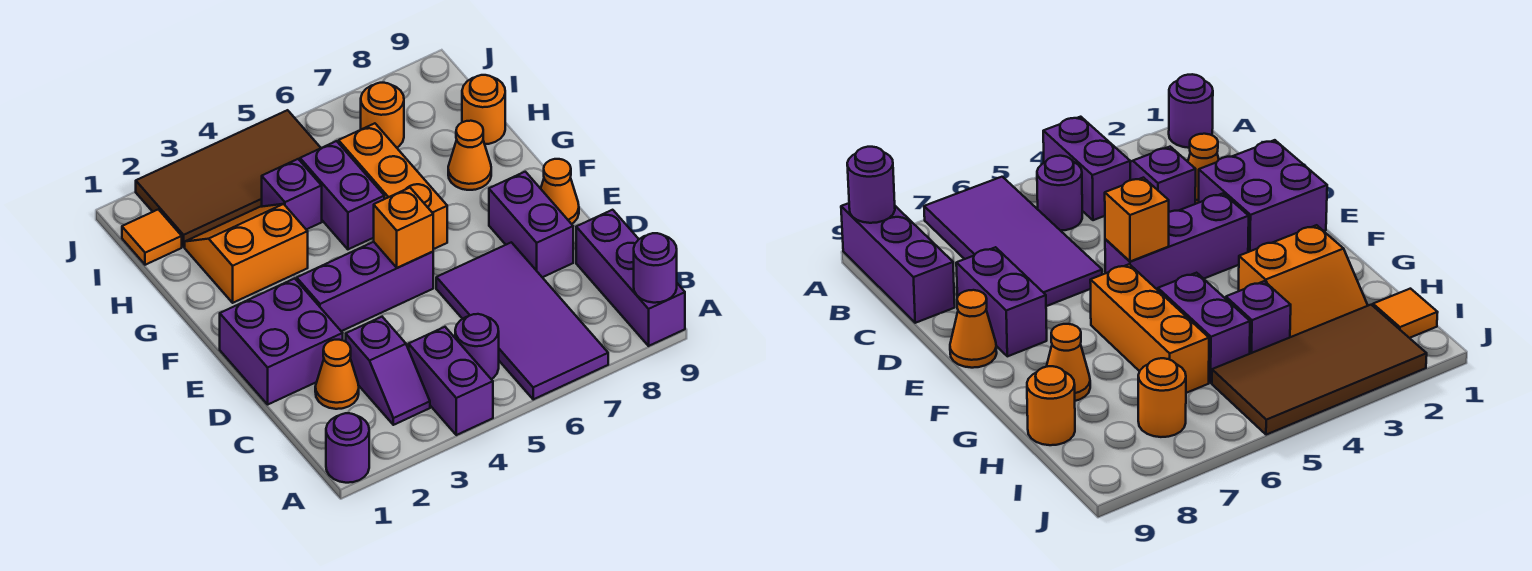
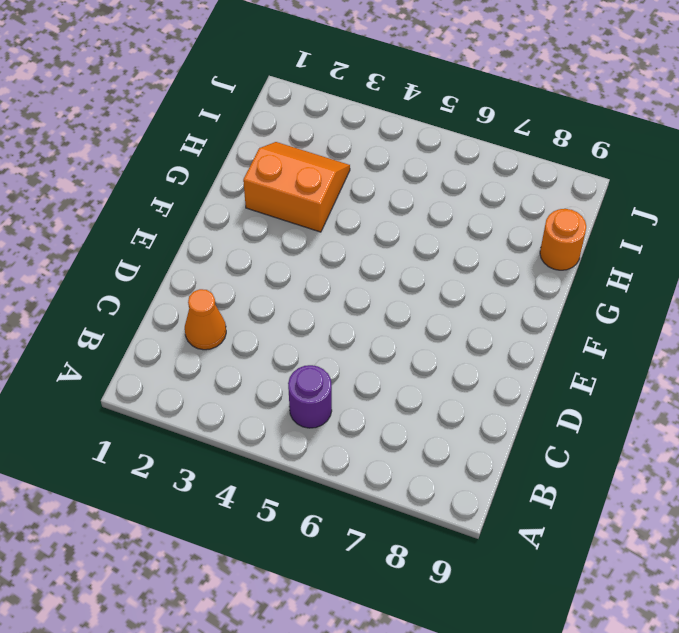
none -> purple round brick A1 level 1
none -> purple brick A4:B4 level 1
none -> purple tile A6:D7 level 1

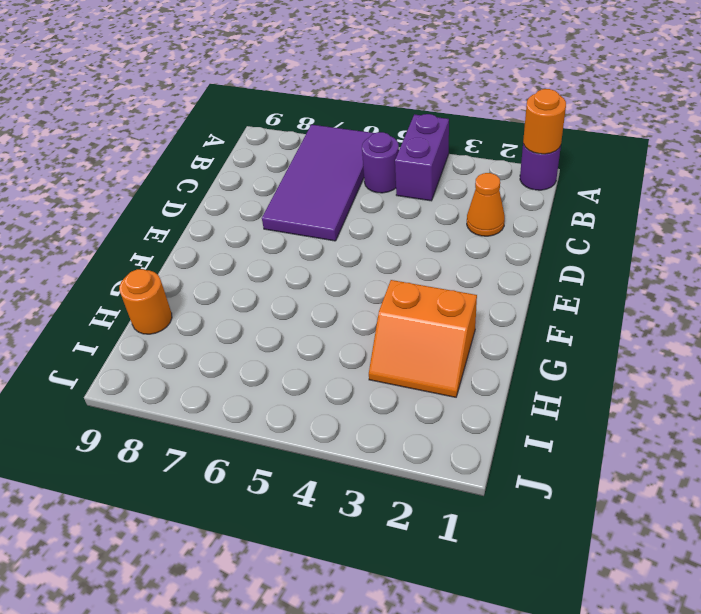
orange round brick A1 level 2 -> orange round brick I7 level 1
none -> purple brick A9:C9 level 1
none -> purple slope B3:C3 level 1 top C
none -> purple brick D1:E2 level 1

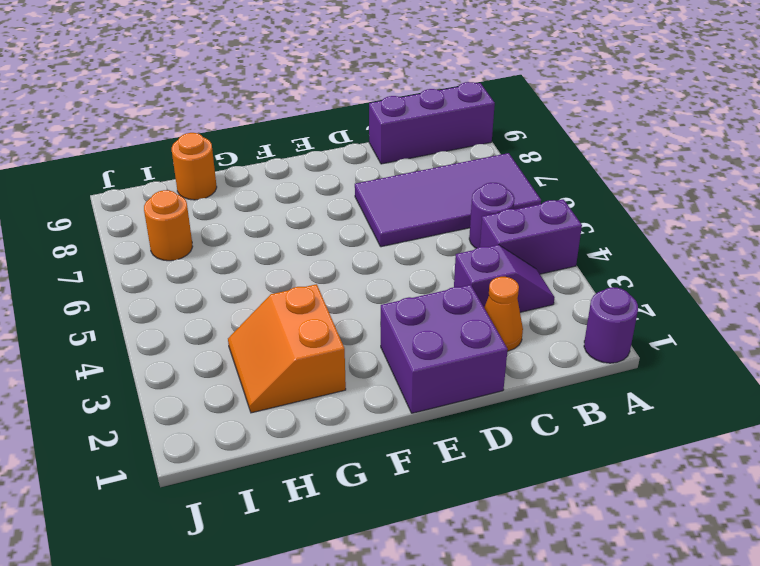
none -> purple brick D8:E8 level 1
none -> purple brick E3:E5 level 1
none -> orange cone E9 level 1

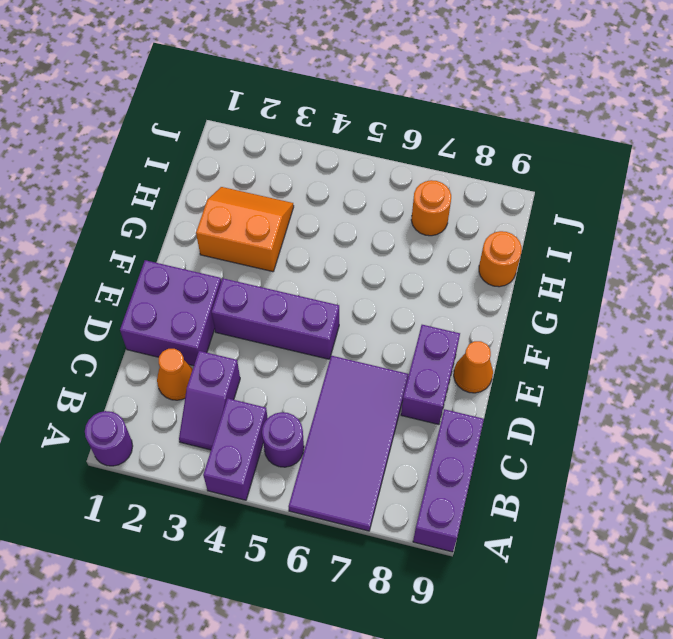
none -> orange brick F6:H6 level 1
none -> purple brick G5:H5 level 1
none -> orange cone G8 level 1

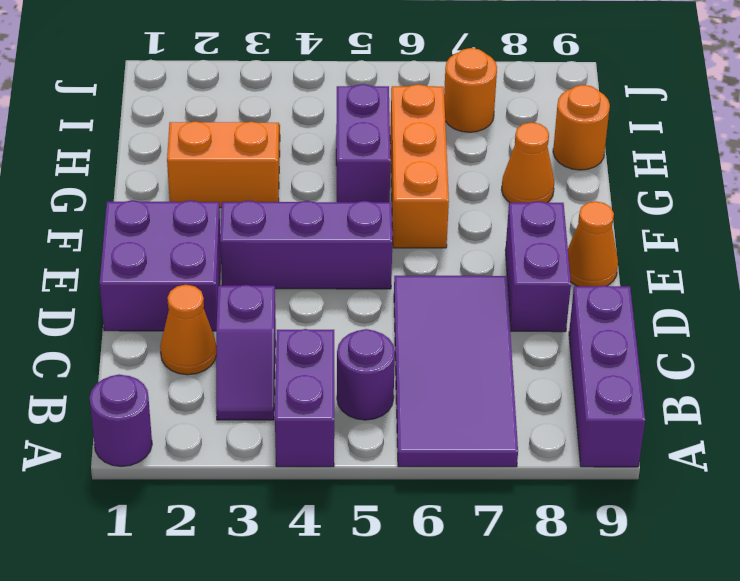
none -> purple brick H4 level 1
none -> orange tile I1 level 1
none -> brown tile I2:J5 level 1

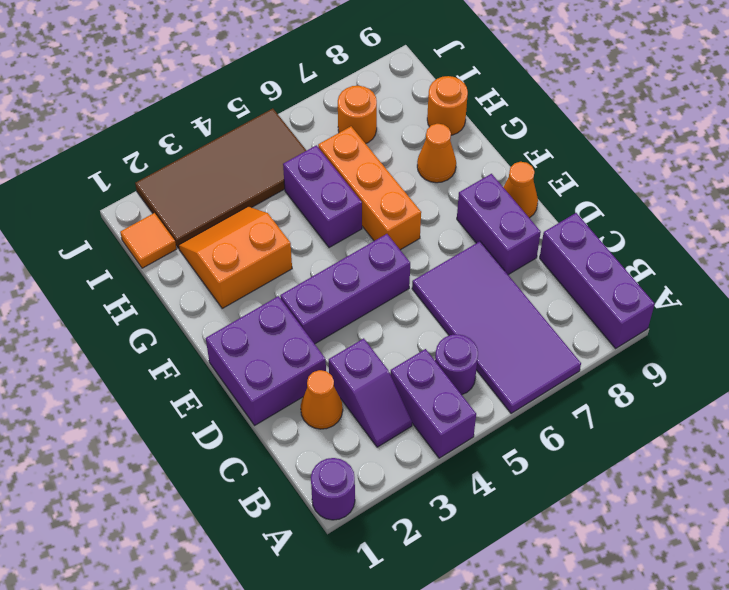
none -> purple brick H4 level 1
none -> purple round brick A9 level 2
none -> orange brick E5 level 2

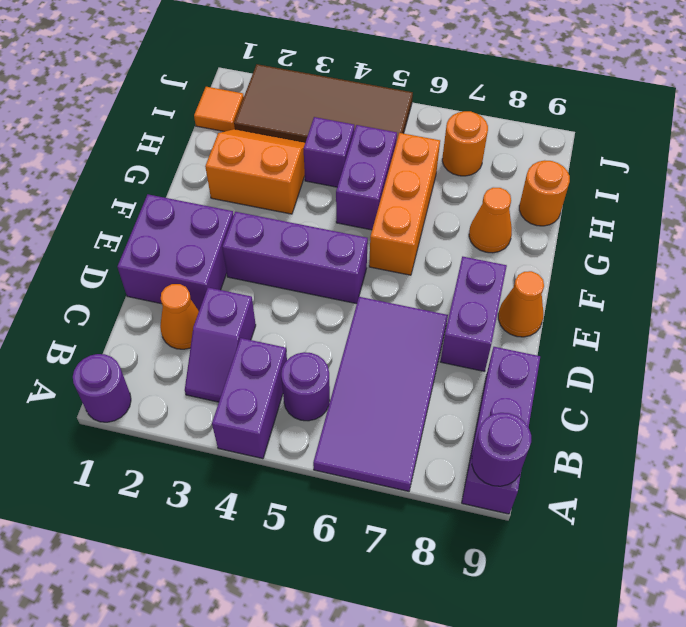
none -> orange brick E5 level 2

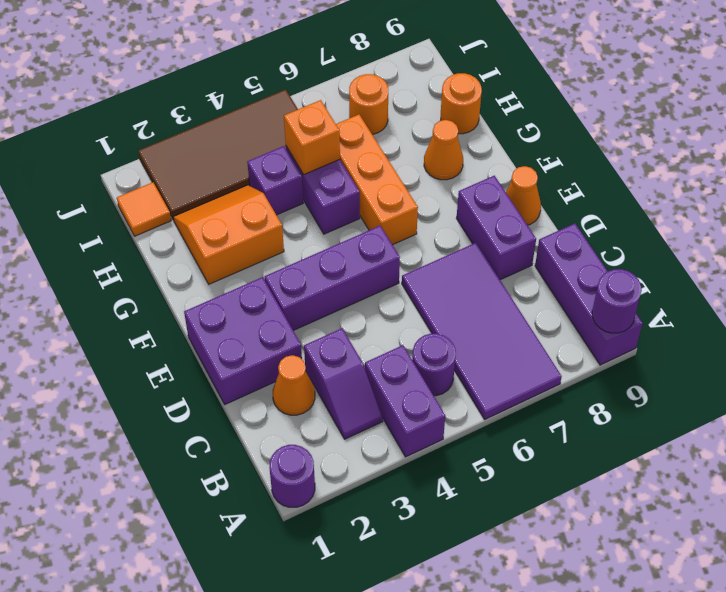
orange brick H5 level 2 -> orange brick E5 level 2

